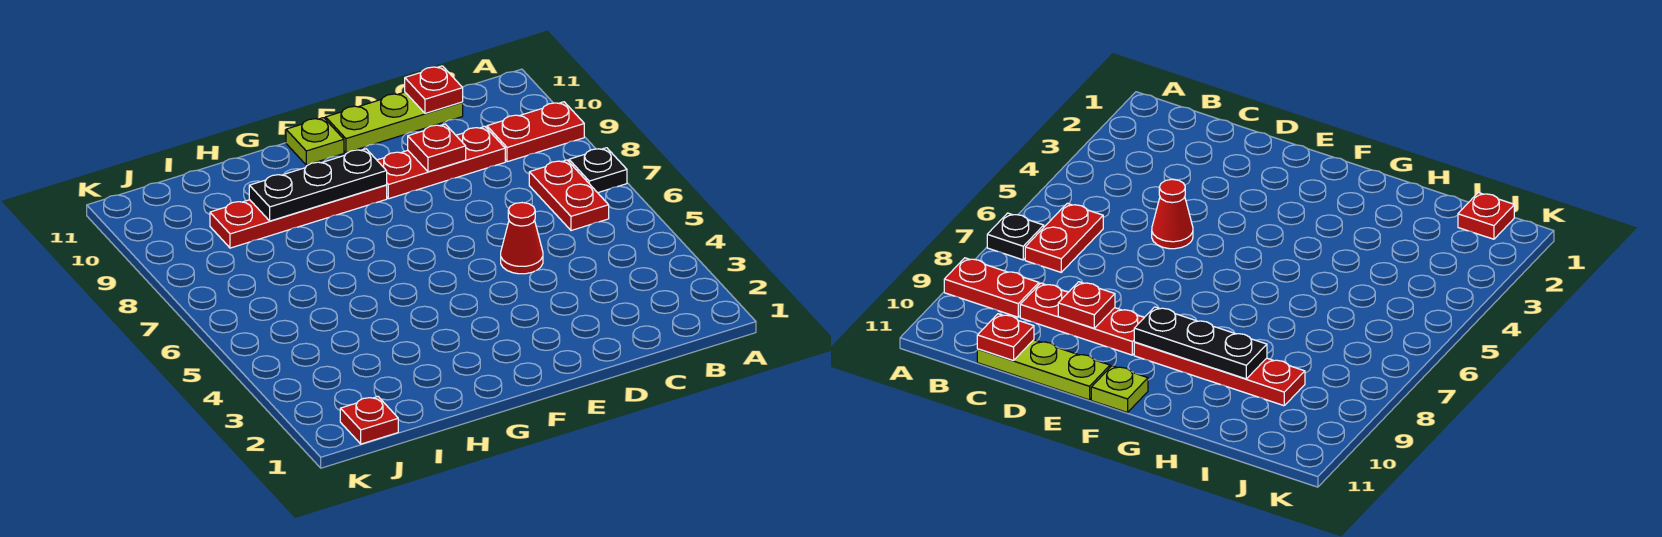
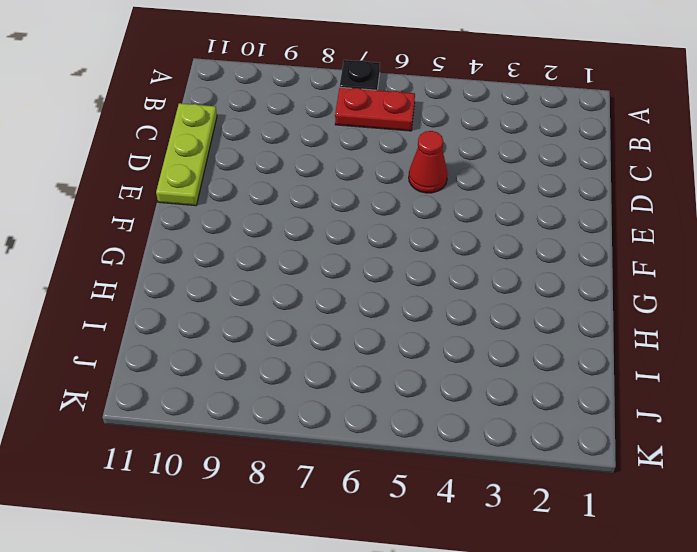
none -> red plate A9:B9 level 1
none -> red plate C9:E9 level 1
none -> red plate F9:I9 level 1

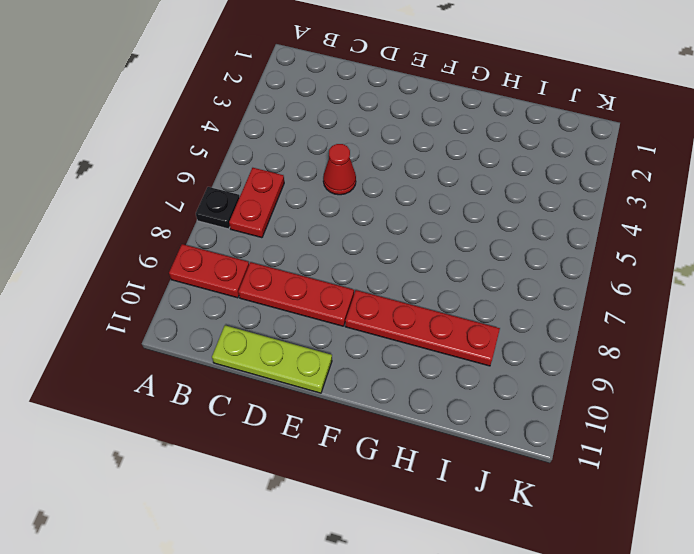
none -> lime plate F11 level 1
none -> red plate J1 level 1
none -> red plate C11 level 2

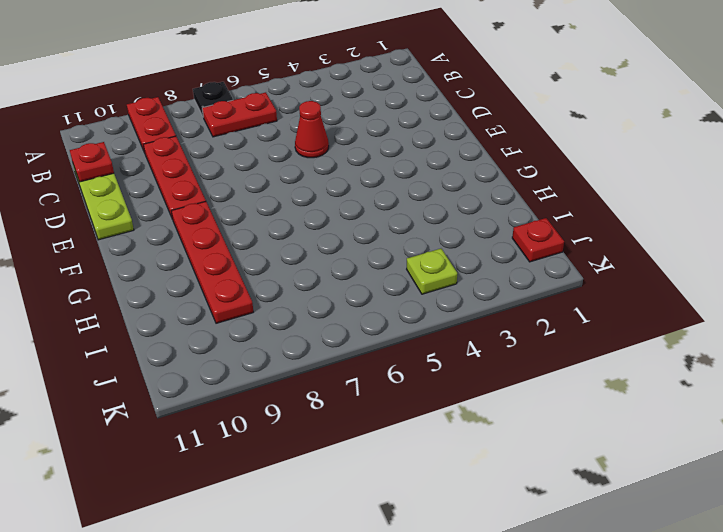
lime plate J4 level 1 -> lime plate F11 level 1
none -> red plate D9 level 2
none -> black plate F9:H9 level 2

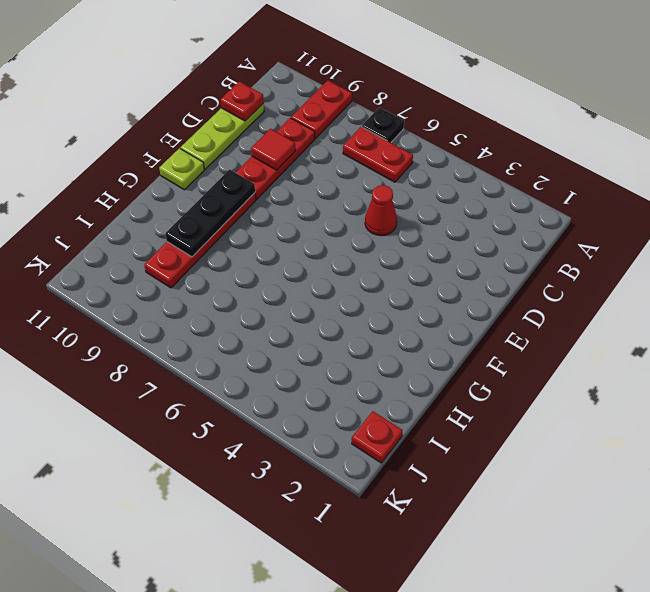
red tile D9 level 2 -> red plate D9 level 2

